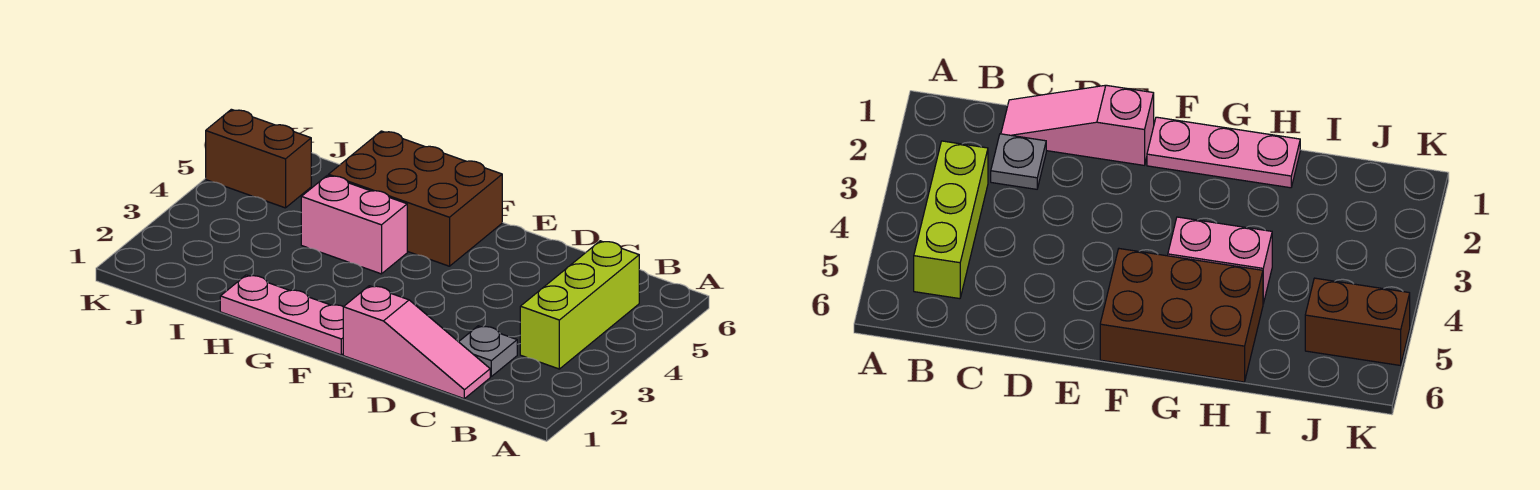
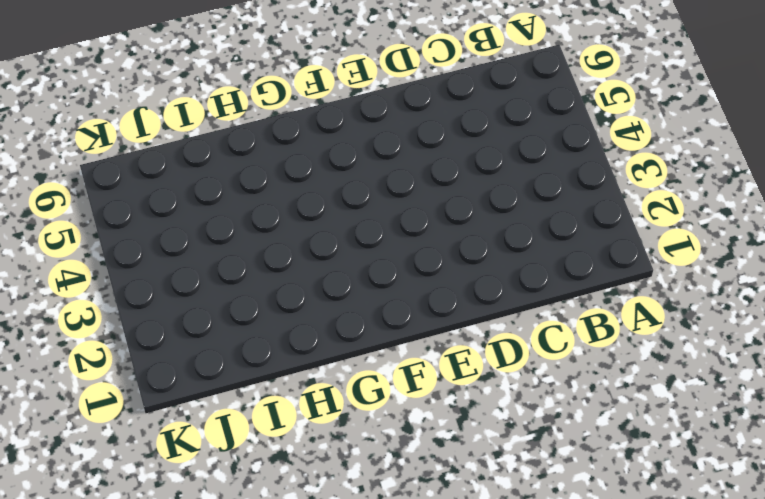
none -> lime brick B3:B5 level 1
none -> pink slope C1:E1 level 1 top E

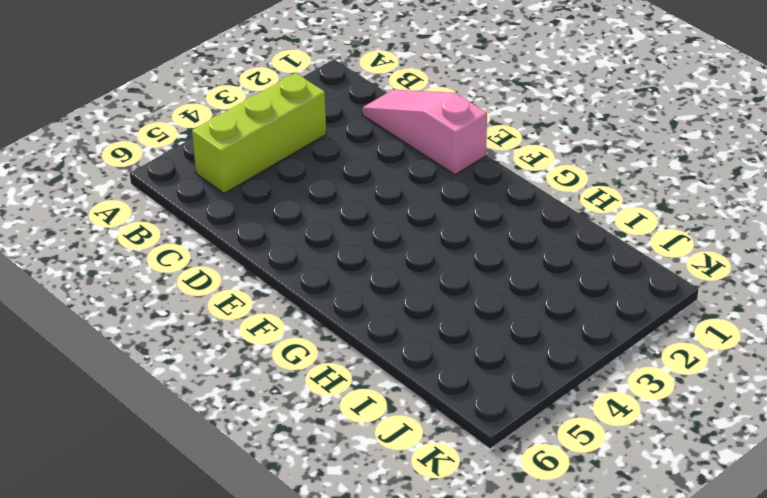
none -> grey plate C2 level 1
none -> pink plate F1:H1 level 1

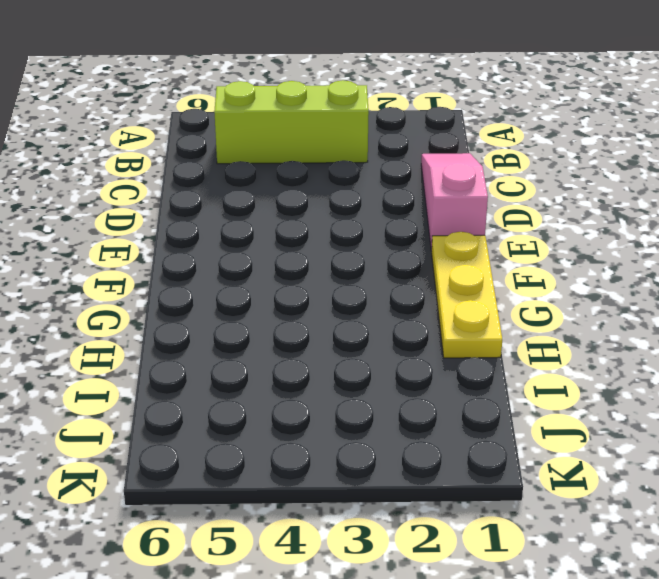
yellow plate F1:H1 level 1 -> pink plate F1:H1 level 1
none -> grey plate C2 level 1
none -> brown brick F5:H6 level 1

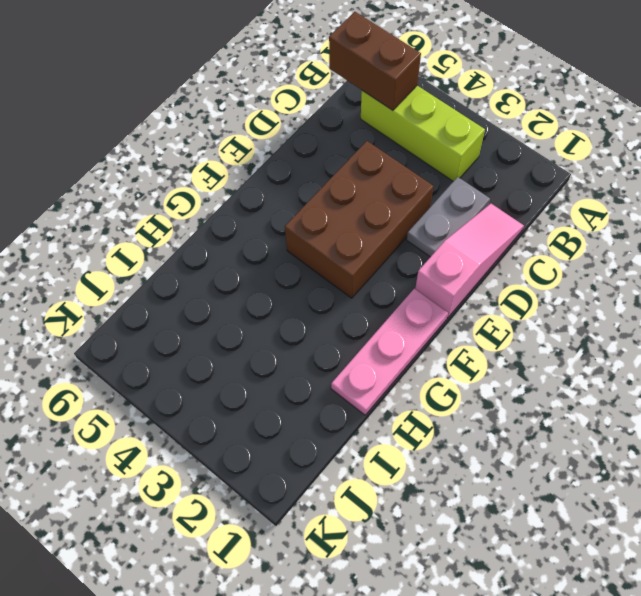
brown brick B5:B6 level 2 -> brown brick J5:K5 level 1
grey plate C2:D2 level 1 -> grey plate C2 level 1
brown brick D3:F4 level 1 -> brown brick F5:H6 level 1
none -> pink brick G4:H4 level 1

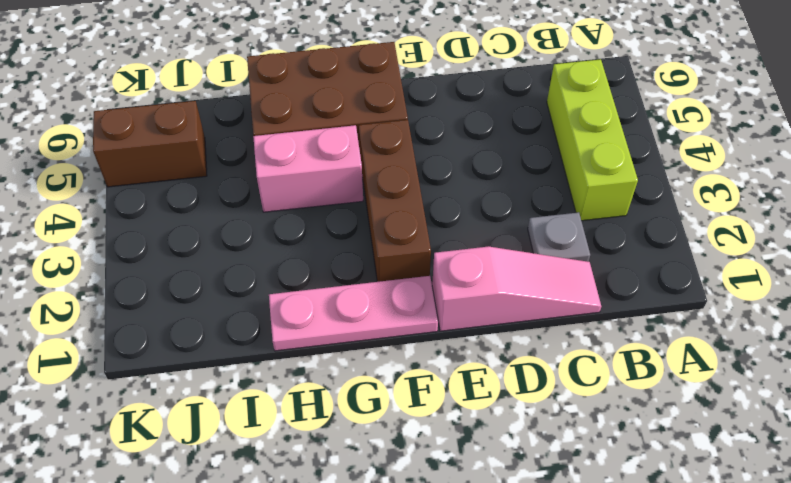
brown brick F2:F4 level 1 -> none

